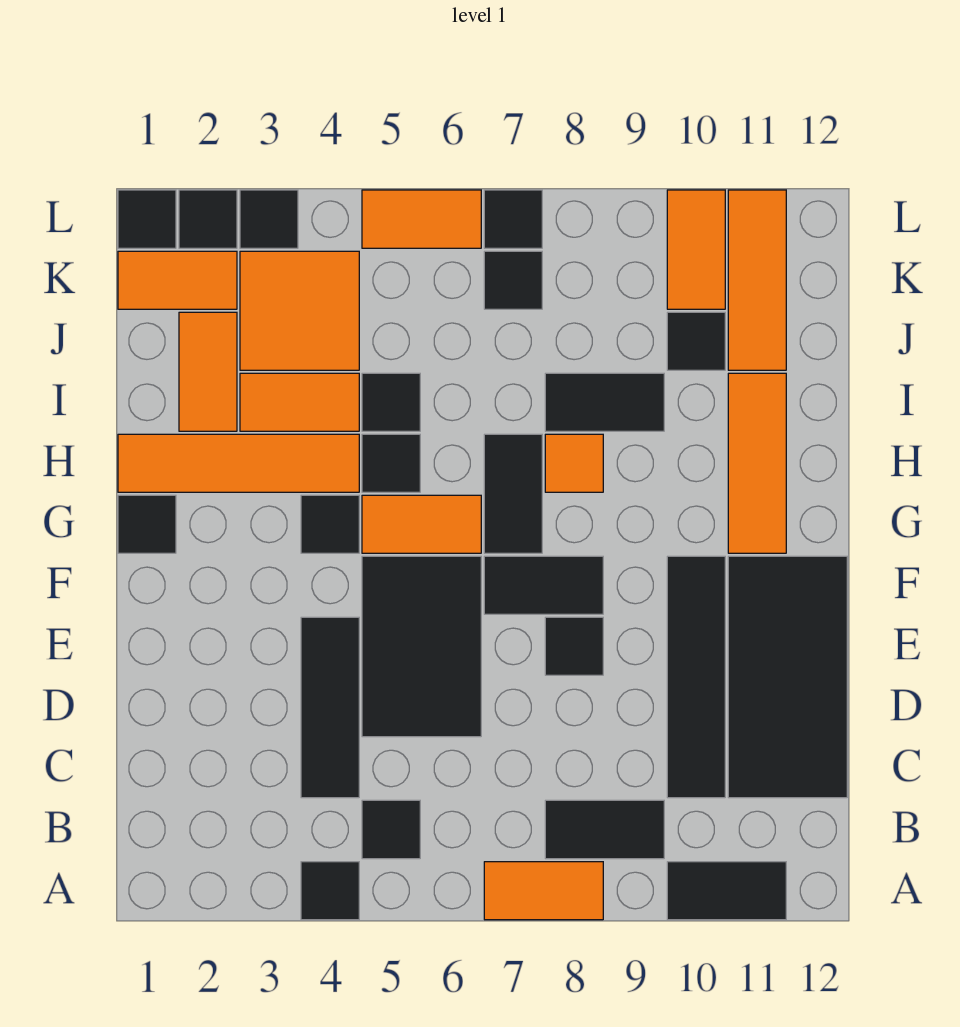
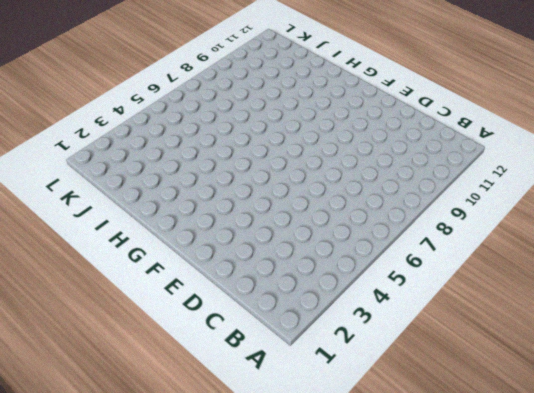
none -> black tile A4 level 1
none -> orange tile A7:A8 level 1
none -> black tile A10:A11 level 1
none -> black tile B5 level 1

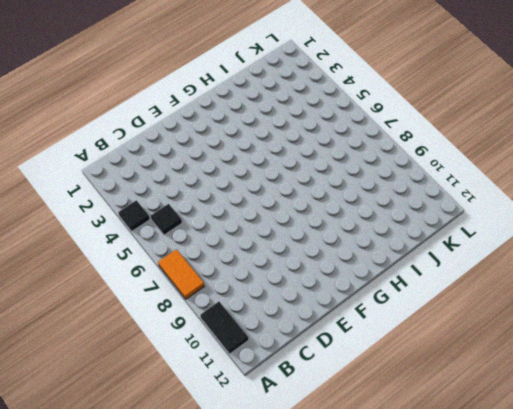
none -> black tile B8:B9 level 1
none -> black tile C4:E4 level 1
none -> black tile C10:F10 level 1
none -> black tile C11:F12 level 1

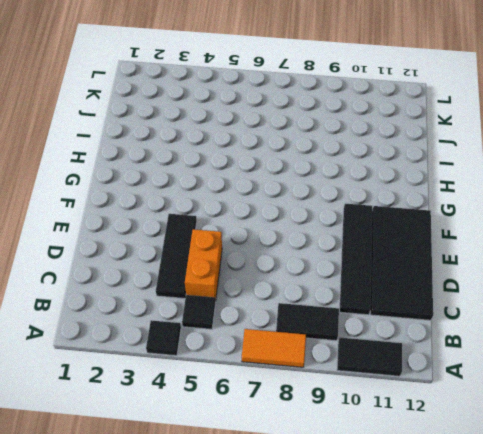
orange brick C5:D5 level 1 -> black tile D5:F6 level 1
none -> black tile E8 level 1
none -> black tile F7:F8 level 1
none -> black tile G1 level 1
none -> black tile G4 level 1

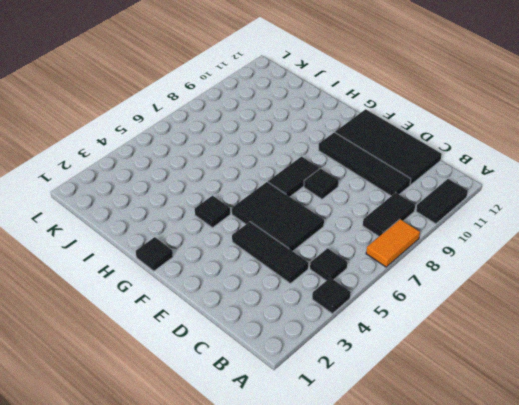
none -> orange tile G5:G6 level 1
none -> black tile G7:H7 level 1
none -> orange tile G11:I11 level 1
none -> orange tile H1:H4 level 1

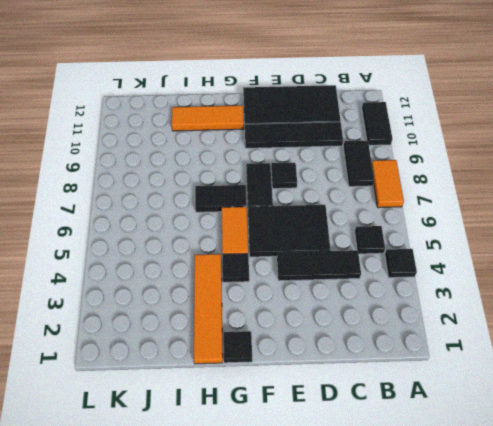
none -> black tile H5 level 1
none -> orange tile H8 level 1
none -> orange tile I2:J2 level 1
none -> orange tile I3:I4 level 1

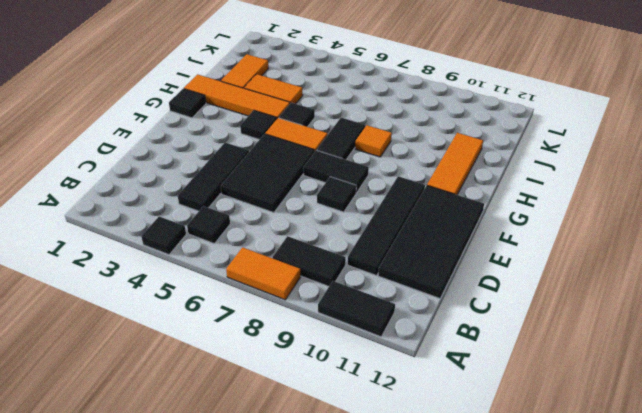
none -> black tile I5 level 1
none -> black tile I8:I9 level 1
none -> orange tile J3:K4 level 1
none -> black tile J10 level 1

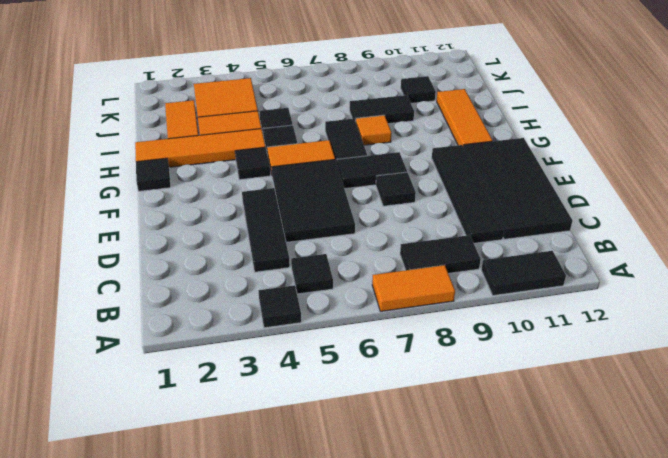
none -> orange tile J11:L11 level 1
none -> orange tile K1:K2 level 1
none -> black tile K7 level 1
none -> orange tile K10:L10 level 1

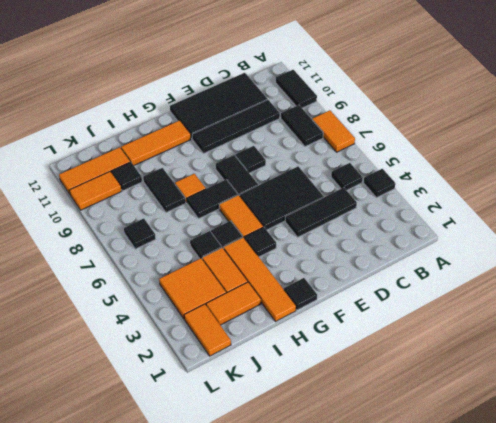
none -> black tile L1 level 1
none -> black tile L2 level 1
none -> black tile L3 level 1
none -> orange tile L5:L6 level 1

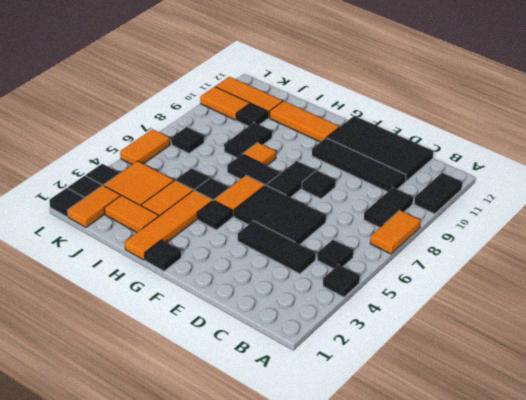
none -> black tile L7 level 1

